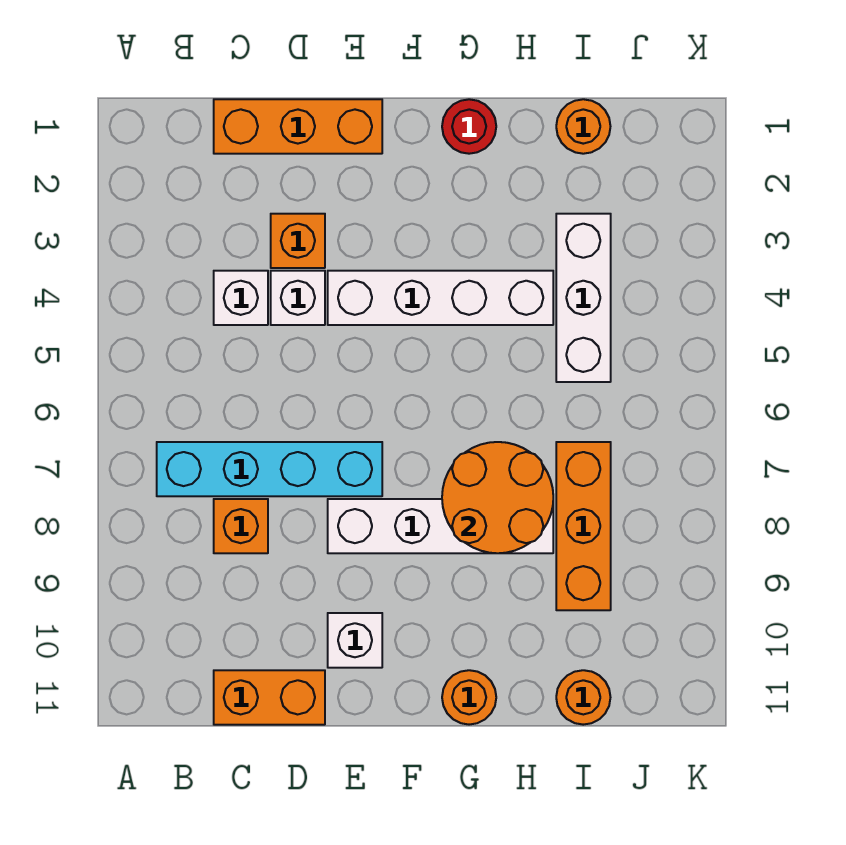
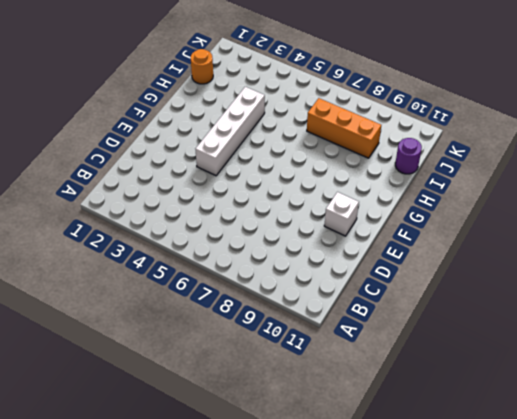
purple round brick I11 level 1 -> orange round brick I11 level 1
none -> cyan brick B7:E7 level 1
none -> orange brick C1:E1 level 1
none -> white brick C4 level 1

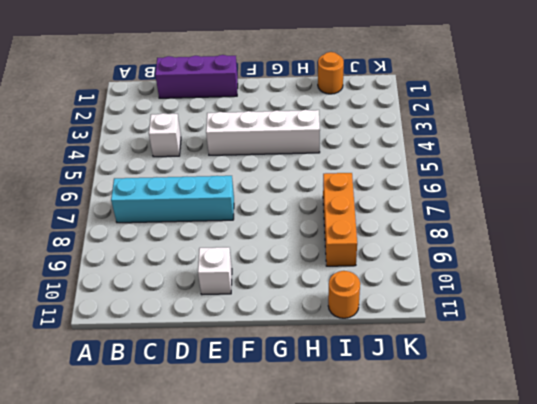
purple brick C1:E1 level 1 -> orange brick C1:E1 level 1
none -> orange brick C8 level 1
none -> orange brick C11:D11 level 1
none -> orange brick D3 level 1

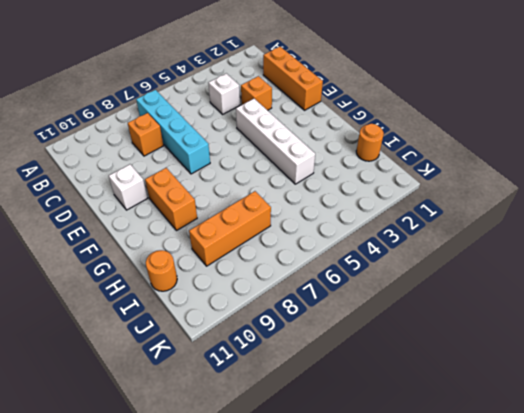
orange brick F9:G9 level 1 -> orange brick C11:D11 level 1
none -> white brick D4 level 1
none -> white brick E8:H8 level 1
none -> red round brick G1 level 1

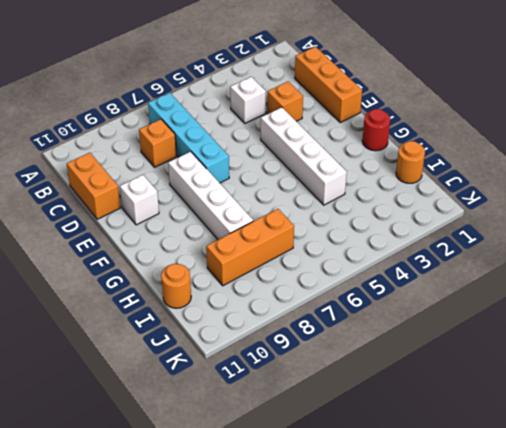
none -> white brick D4 level 1
none -> orange round brick G11 level 1
none -> white brick I3:I5 level 1

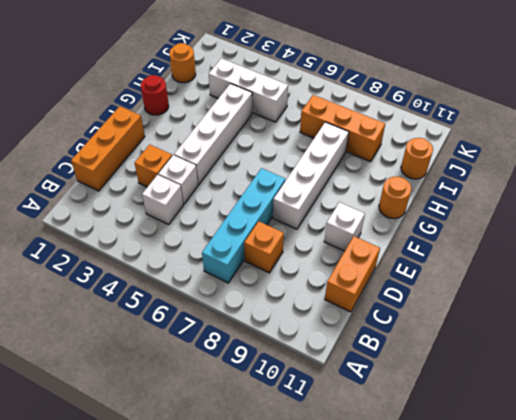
none -> orange round brick G7:H8 level 2

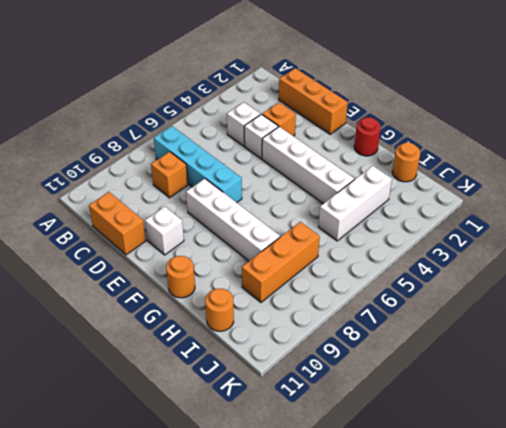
none -> orange round brick G7:H8 level 2

